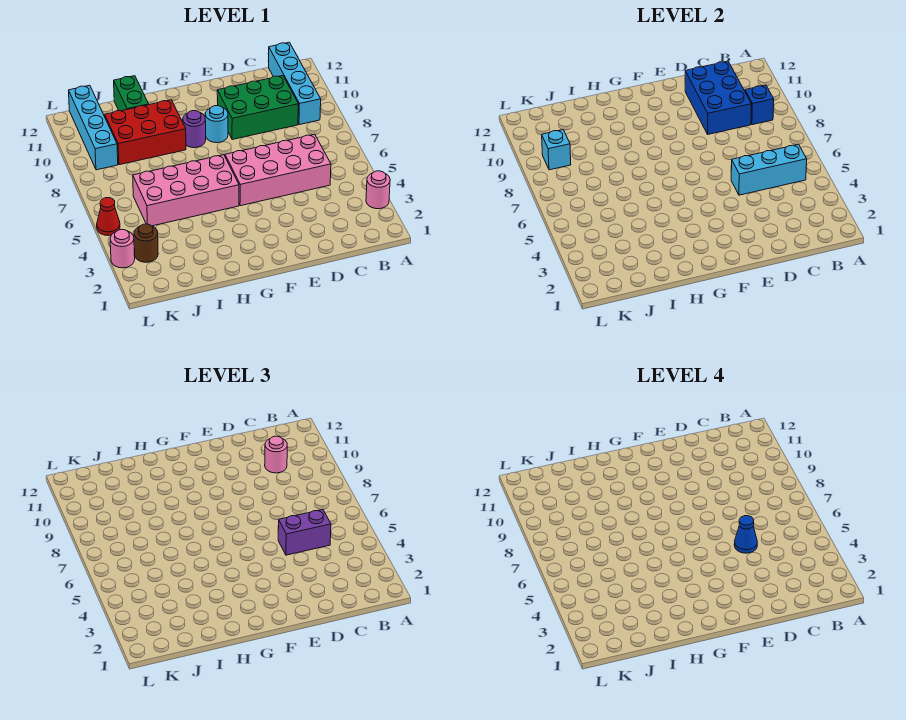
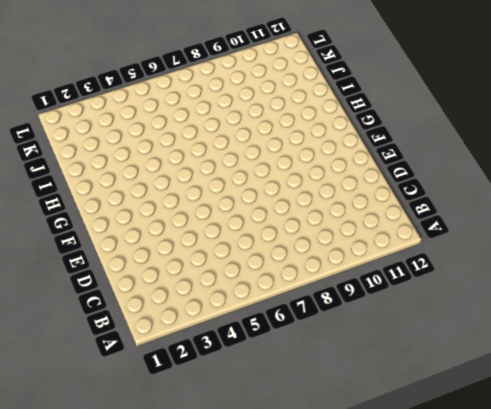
none -> pink round brick A3 level 1
none -> cyan brick B9:B12 level 1
none -> pink brick C5:F6 level 1

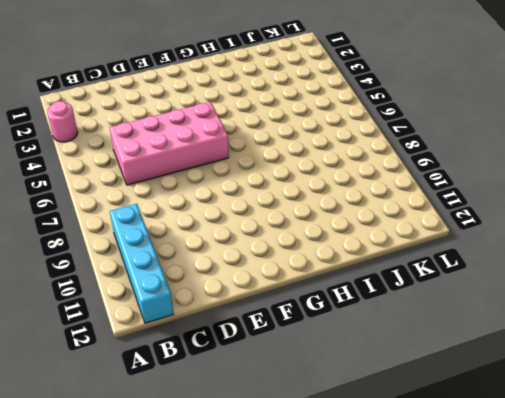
none -> green brick C9:E10 level 1
none -> cyan round brick F9 level 1
none -> pink brick G5:J6 level 1

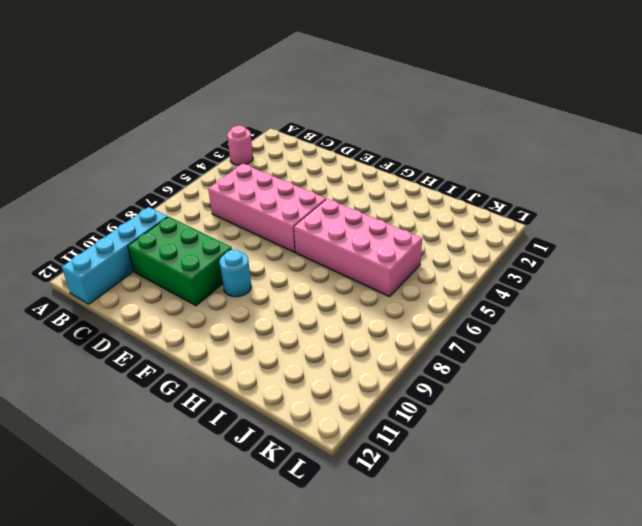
none -> purple round brick G9 level 1
none -> red brick H9:J10 level 1
none -> green brick I11:I12 level 1

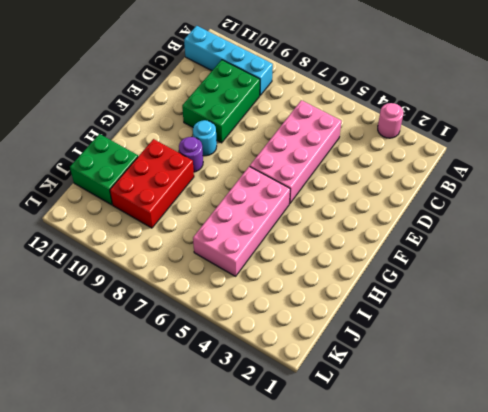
green brick I11:J12 level 1 -> green brick I11:I12 level 1
none -> brown round brick K3 level 1
none -> cyan brick K9:K12 level 1
none -> pink round brick L3 level 1

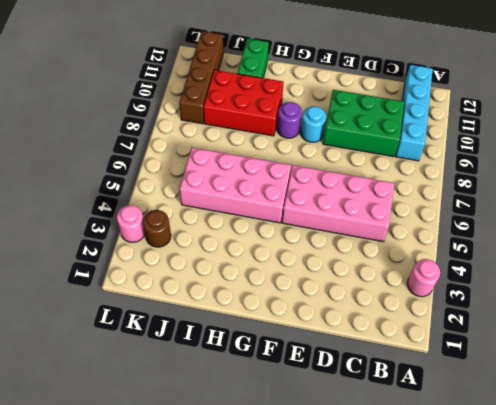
brown brick K9:K12 level 1 -> cyan brick K9:K12 level 1
none -> red cone L5 level 1
none -> cyan brick B5:D5 level 2
none -> blue brick B9 level 2

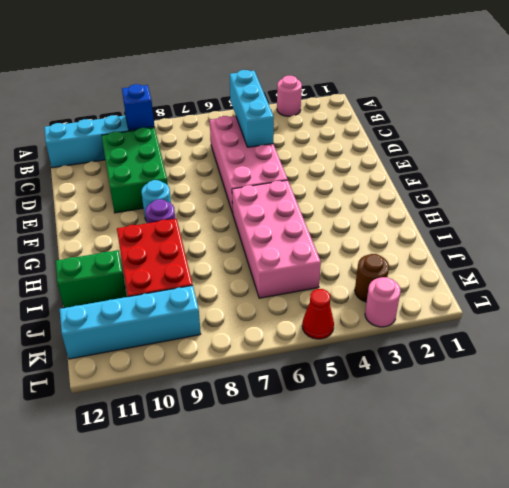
none -> blue brick C9:D11 level 2
none -> cyan brick K9 level 2
none -> purple brick C5:D5 level 3

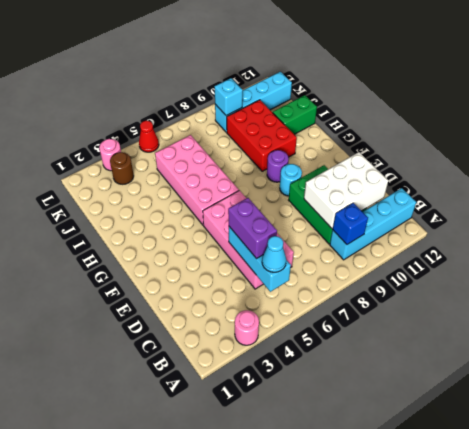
cyan cone B5 level 3 -> none
white brick C9:D11 level 2 -> blue brick C9:D11 level 2
none -> pink round brick C10 level 3
none -> blue cone D5 level 4

